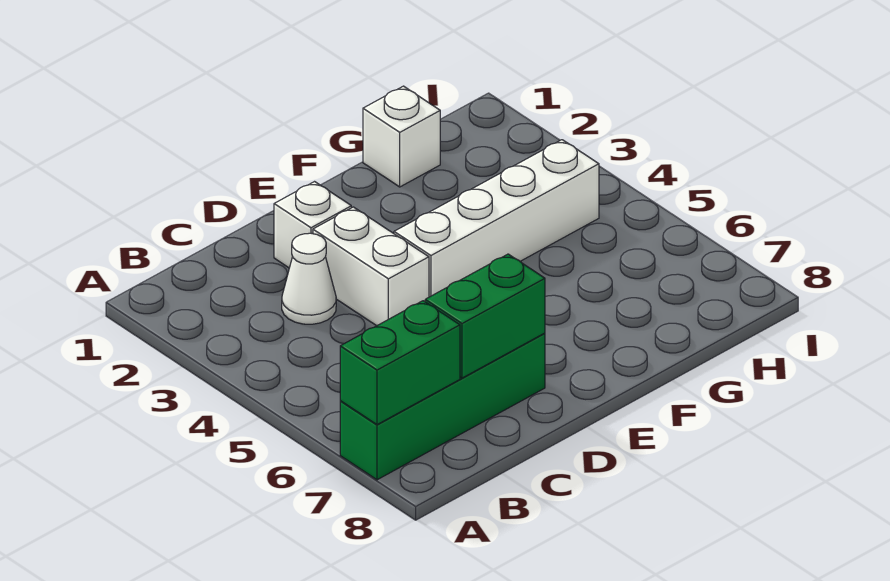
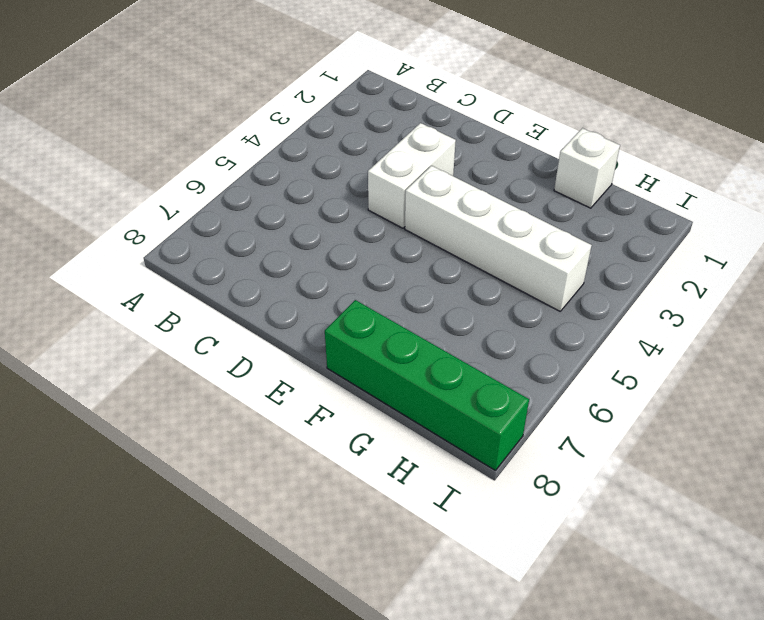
green brick F8:I8 level 1 -> green brick A7:D7 level 1
none -> white cone C3 level 1
none -> white brick D2 level 1

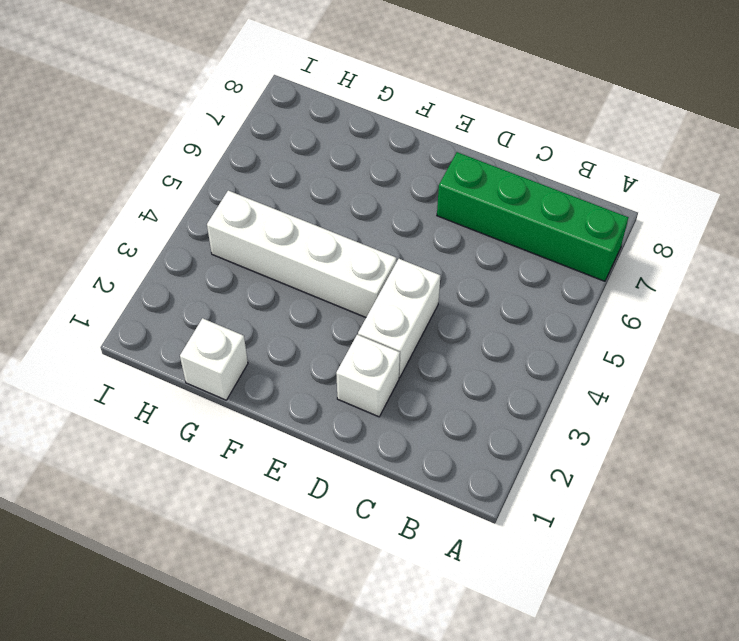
none -> white cone C3 level 1
none -> green brick A7:B7 level 2

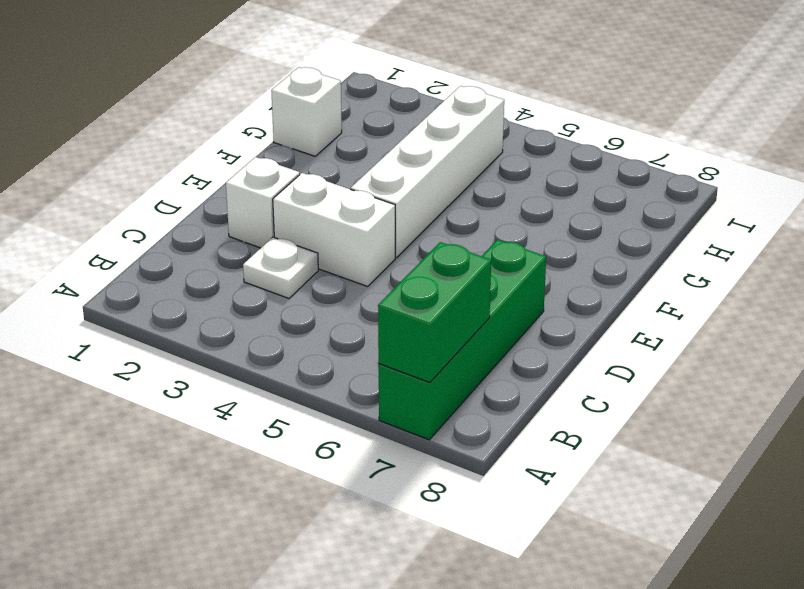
white plate C3 level 1 -> white cone C3 level 1
none -> green brick C7:D7 level 2

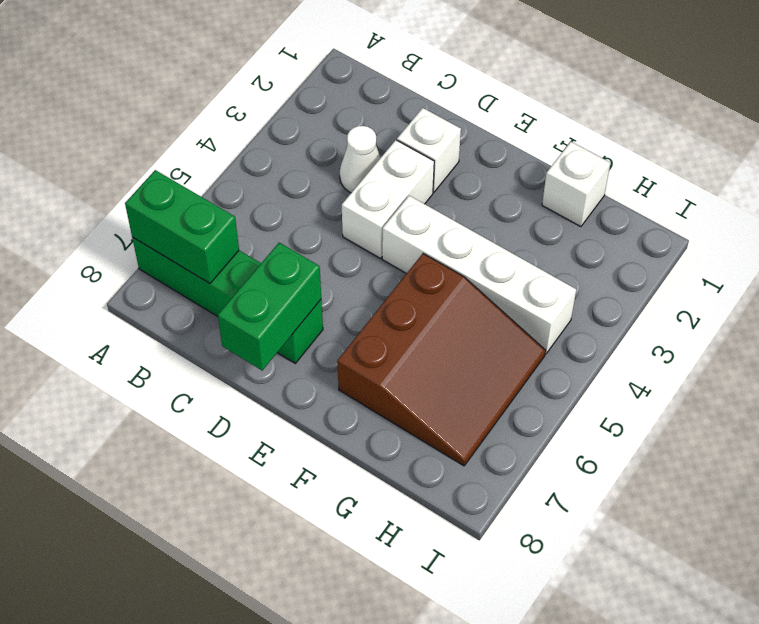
green brick D7:D8 level 2 -> green brick C7:D7 level 2
brown slope F5:H7 level 1 top F -> none

